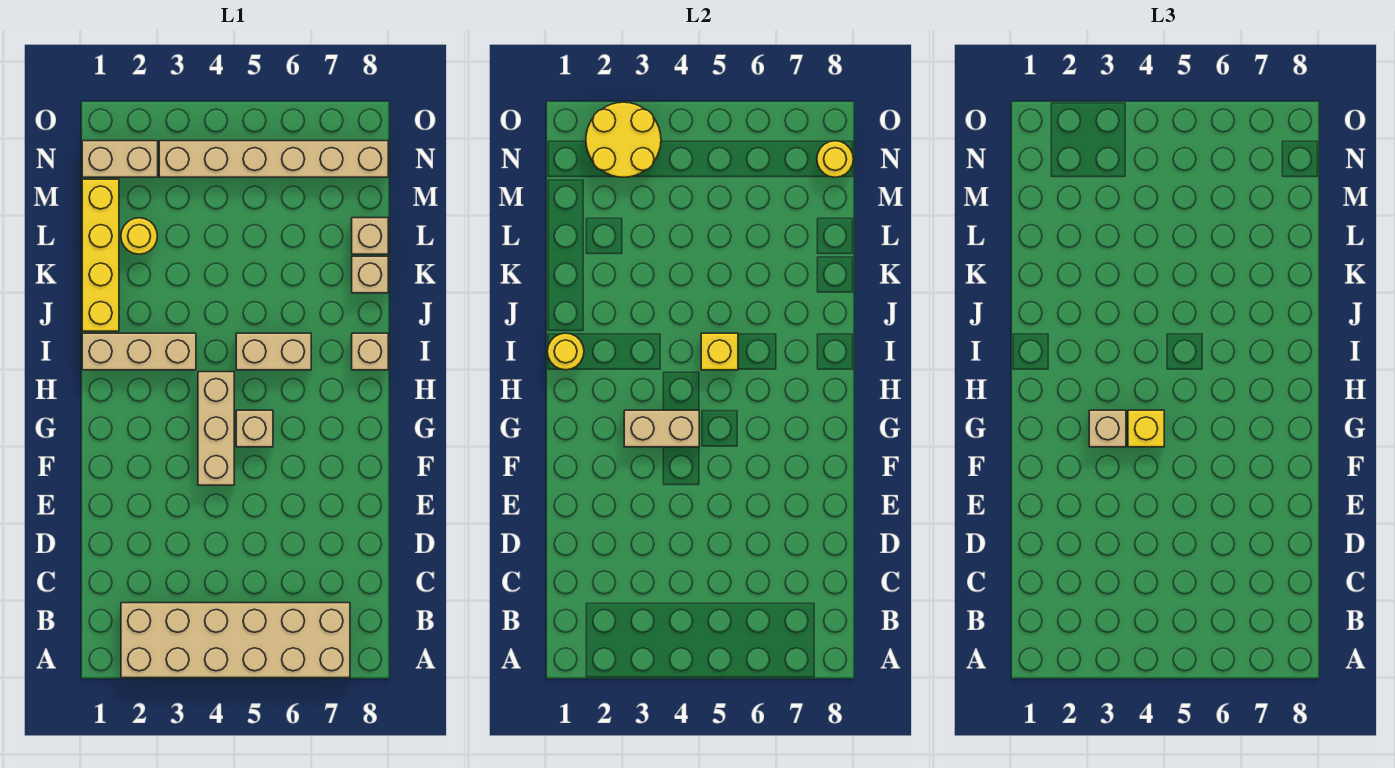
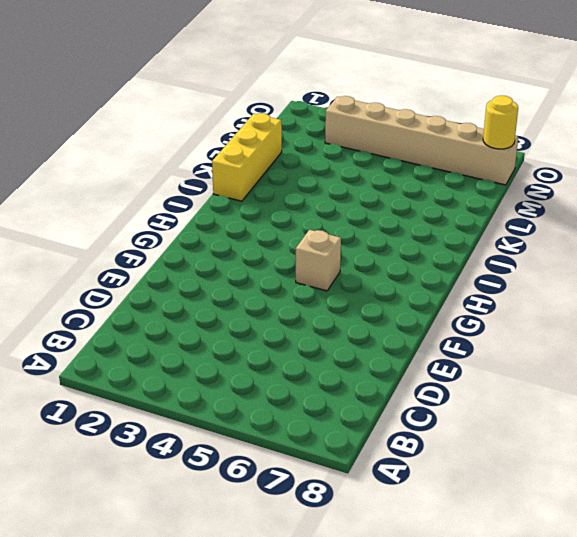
yellow brick J1:L1 level 1 -> yellow brick J1:M1 level 1
none -> tan brick A2:B7 level 1
none -> tan brick F4:H4 level 1
none -> tan brick I1:I3 level 1

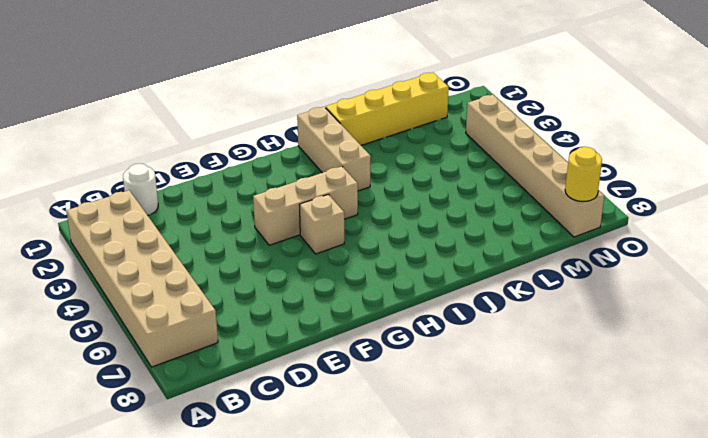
white round brick C1 level 1 -> none
none -> tan brick I5:I6 level 1
none -> tan brick I8 level 1
none -> tan brick K8 level 1

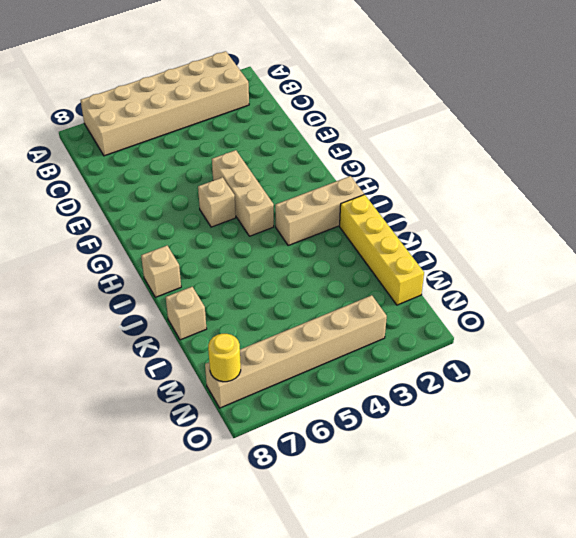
none -> tan brick I5:I6 level 1
none -> yellow round brick L2 level 1
none -> tan brick L8 level 1

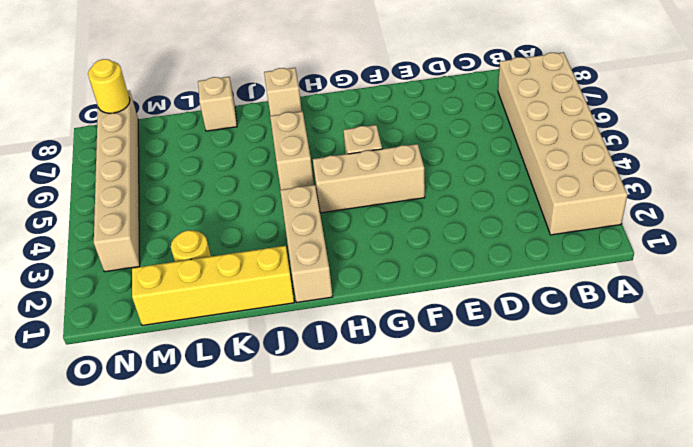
none -> tan brick L8 level 1
none -> tan brick N1:N2 level 1
none -> tan brick G3:G4 level 2

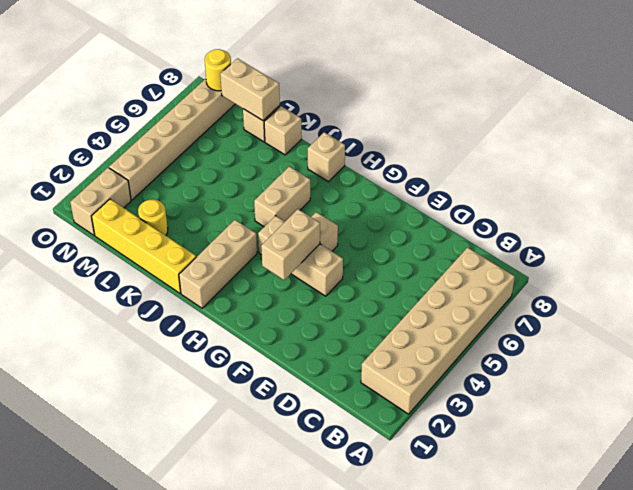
tan brick L8:M8 level 2 -> none
none -> yellow round brick I1 level 2
none -> yellow brick I5 level 2
none -> yellow round brick N2:O3 level 2

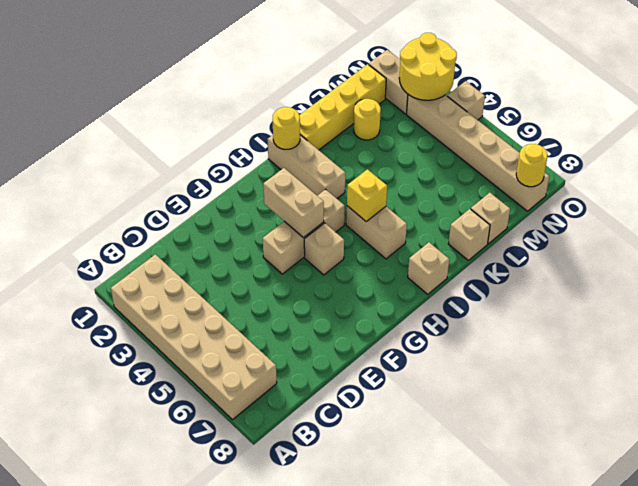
tan brick O4 level 1 -> tan brick G3 level 3
none -> yellow brick G4 level 3

